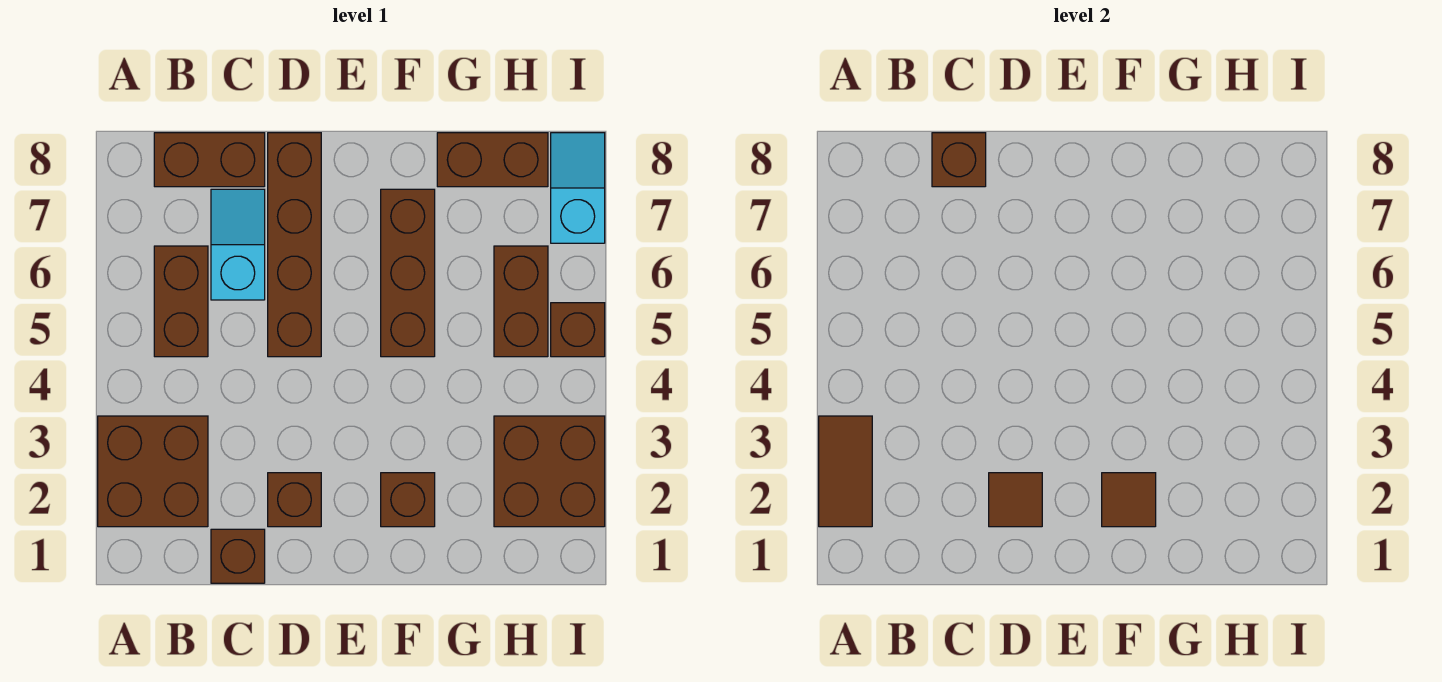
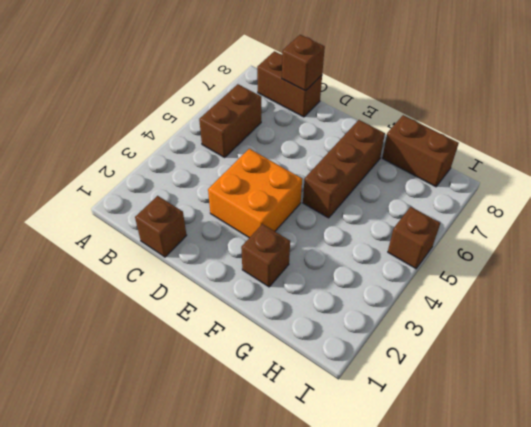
orange brick D3:E4 level 1 -> none
none -> brown brick A2:B3 level 1
none -> cyan slope C6:C7 level 1 top 6
none -> brown brick D2 level 1

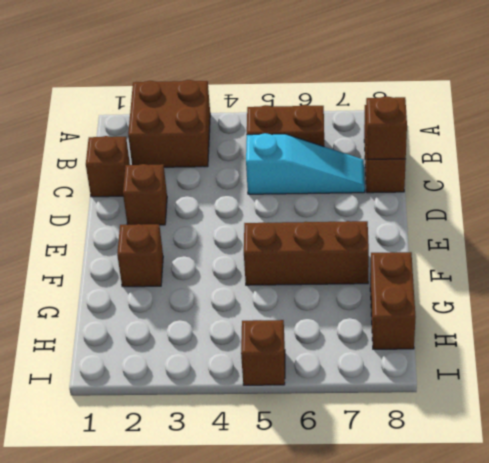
cyan slope C5:C7 level 1 top 5 -> cyan slope C6:C7 level 1 top 6
none -> brown brick D5:D8 level 1
none -> brown brick H2:I3 level 1
none -> brown brick H5:H6 level 1

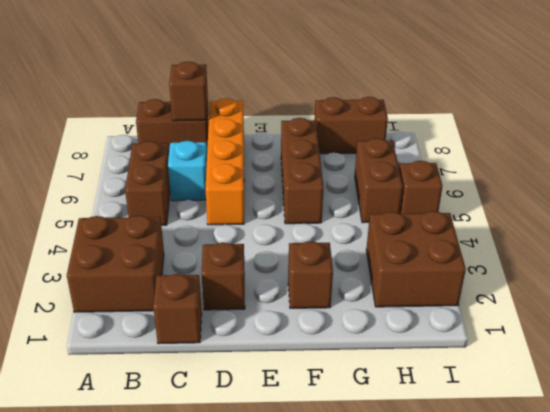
orange brick D5:D8 level 1 -> brown brick D5:D8 level 1
none -> cyan slope I7:I8 level 1 top 7
none -> brown tile A2:A3 level 2
none -> brown tile D2 level 2

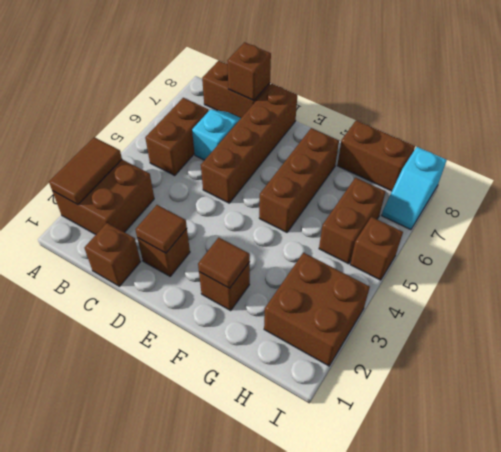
cyan slope I7:I8 level 1 top 8 -> cyan slope I7:I8 level 1 top 7

